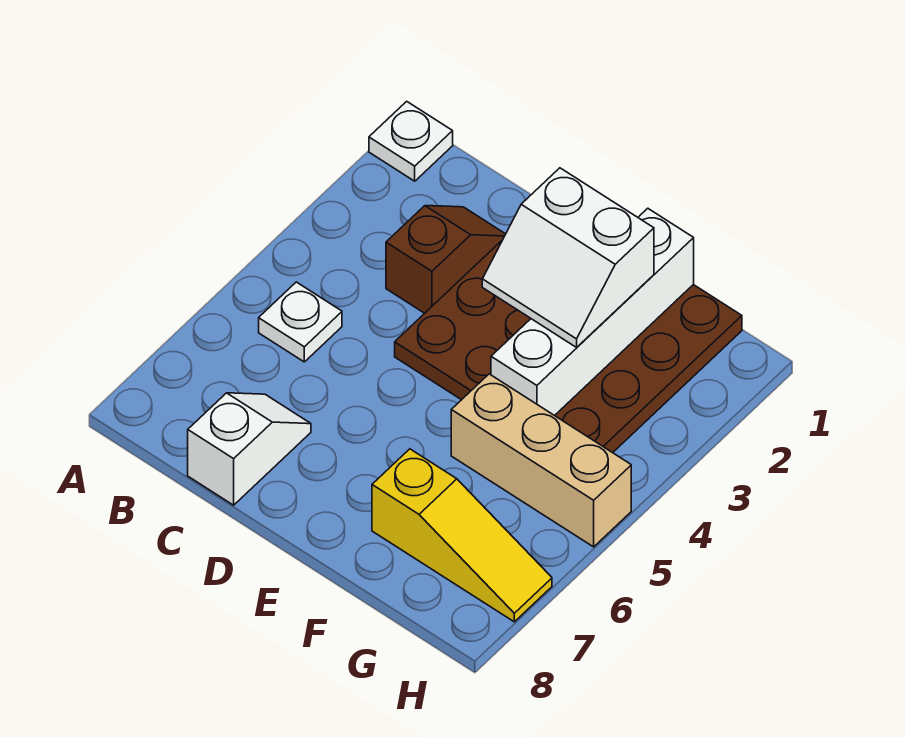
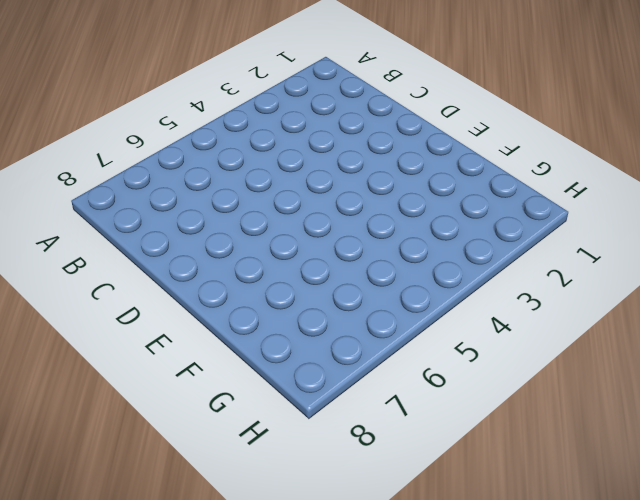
none -> white plate A1 level 1
none -> white plate B5 level 1

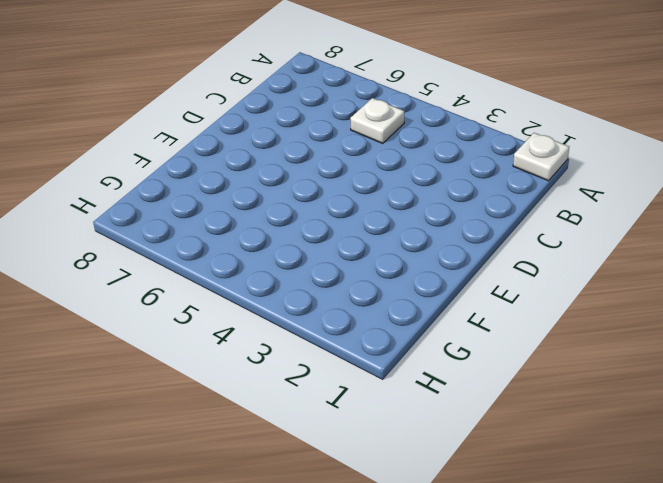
none -> brown slope C2:C3 level 1 top 3
none -> white slope C7:C8 level 1 top 8

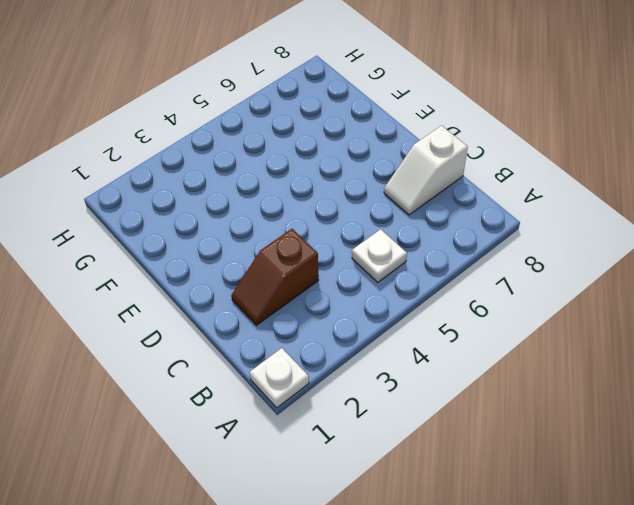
none -> brown plate D1:G4 level 1
none -> tan brick F5:H5 level 1

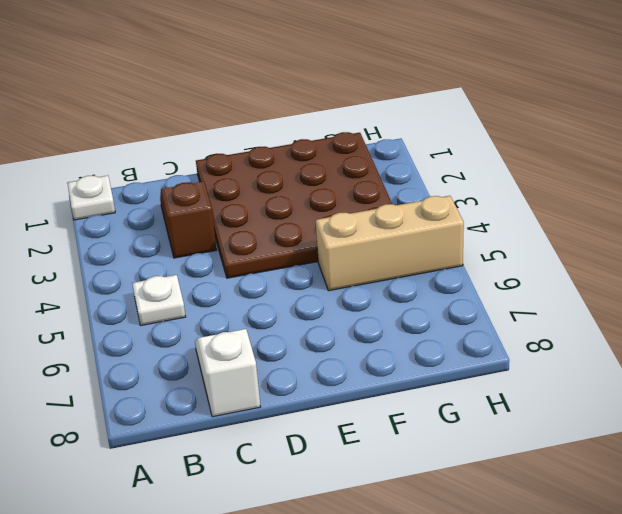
none -> yellow slope F7:H7 level 1 top F
none -> white brick F1:F4 level 2

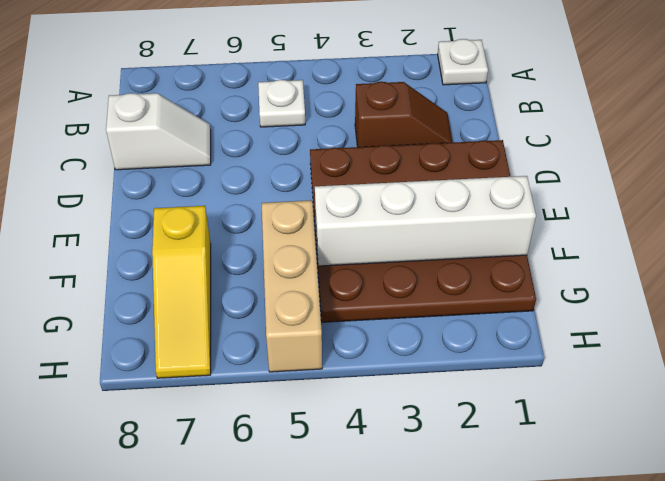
none -> white slope E2:F3 level 3 top 2

